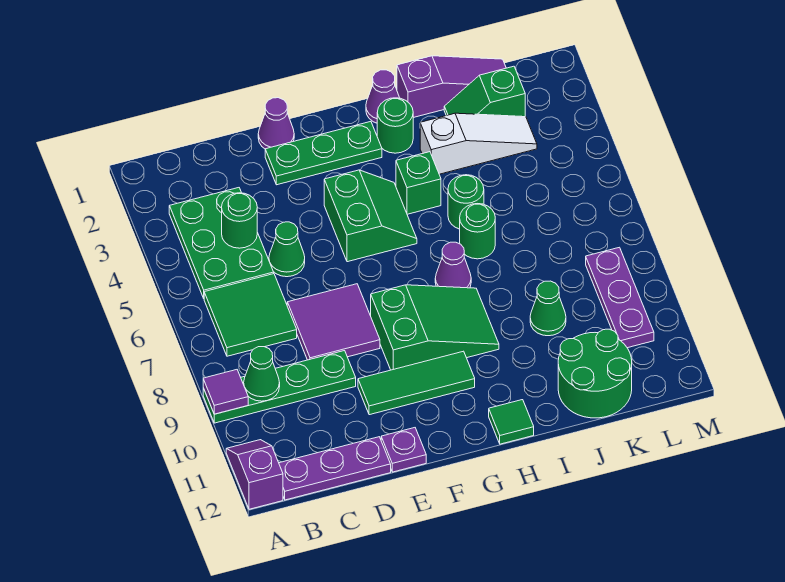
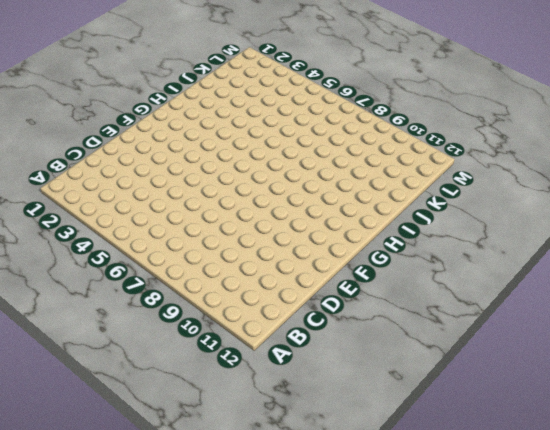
none -> green plate A9:D9 level 1
none -> purple slope A11:A12 level 1 top 12
none -> green plate B3:C5 level 1

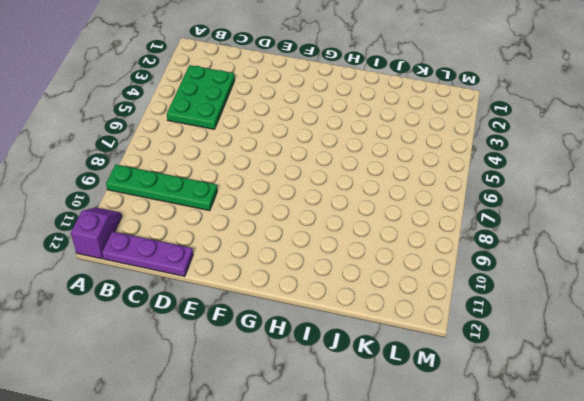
none -> green tile B6:C7 level 1
none -> green cone D5 level 1
none -> purple tile D7:E8 level 1

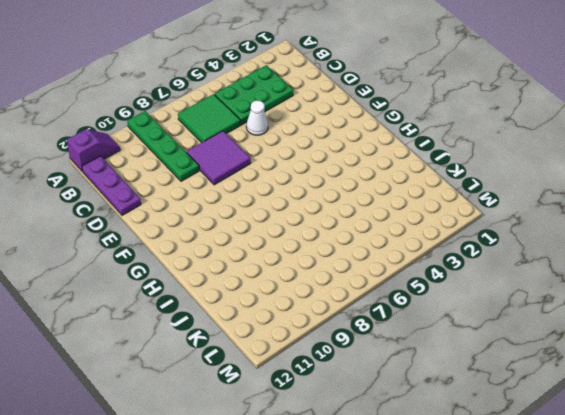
white cone D5 level 1 -> green cone D5 level 1
none -> purple cone E1 level 1
none -> green plate E2:G2 level 1
none -> green tile E10:G10 level 1

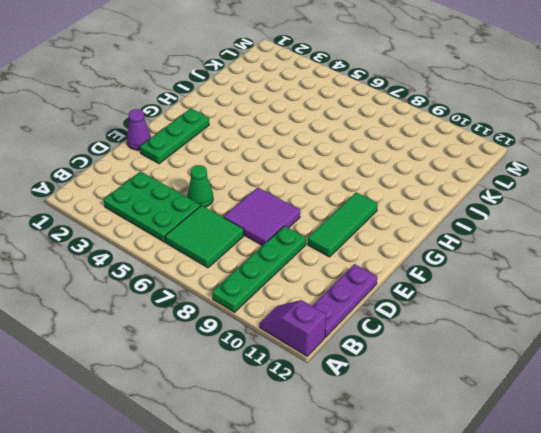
none -> purple plate E12 level 1
none -> green slope F4:G5 level 1 top F
none -> green slope F8:H9 level 1 top F

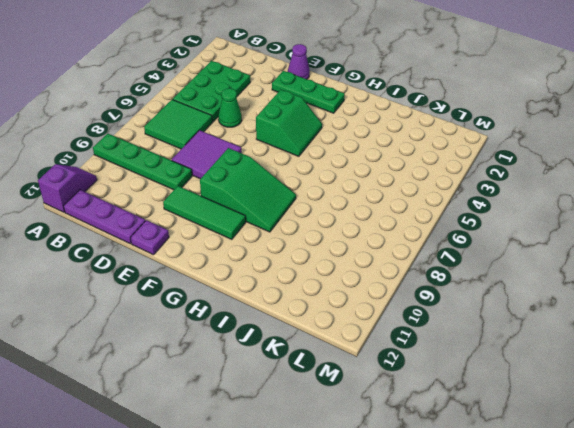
none -> purple cone H1 level 1
none -> green round brick H2 level 1
none -> green brick H4 level 1

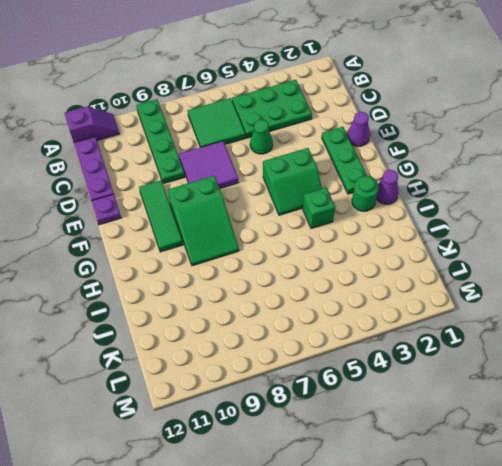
none -> purple cone H7 level 1
none -> green tile H12 level 1
none -> purple slope I1:K1 level 1 top I

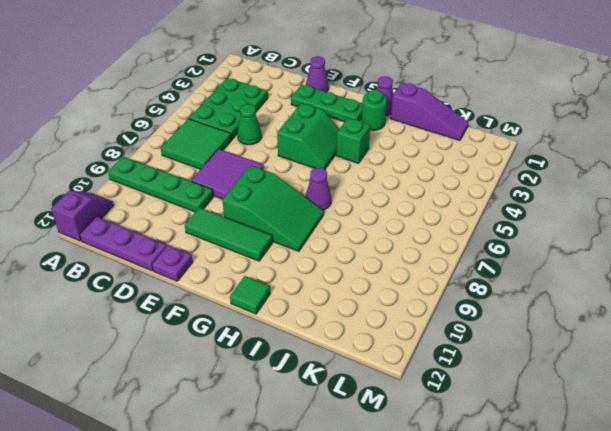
none -> white slope I3:K3 level 1 top I
none -> green round brick I5 level 1
none -> green round brick I6 level 1

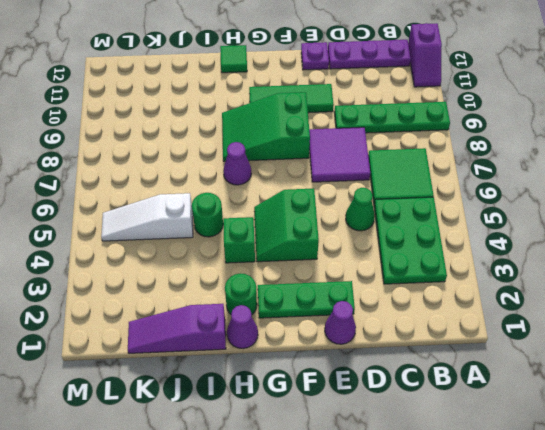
white slope J5:L5 level 1 top J -> white slope I3:K3 level 1 top I
none -> green round brick I6 level 1
none -> green slope J2:K2 level 1 top K
none -> green cone J9 level 1

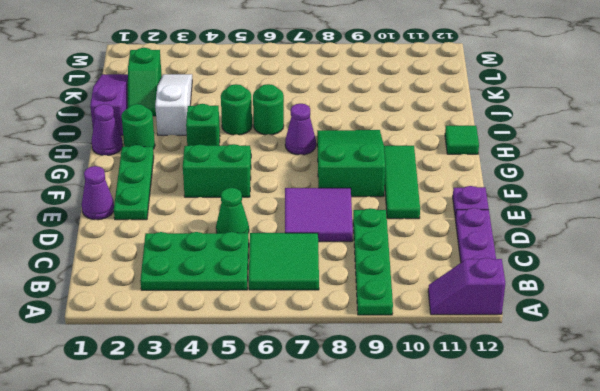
none -> green cone J9 level 1
none -> green round brick J11:K12 level 1
none -> purple plate L8:L10 level 1

